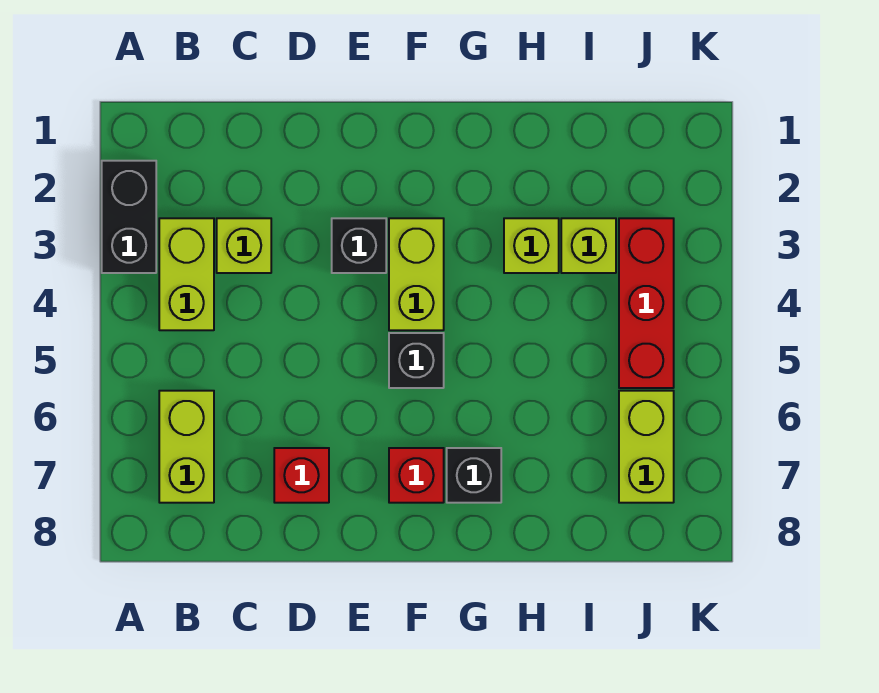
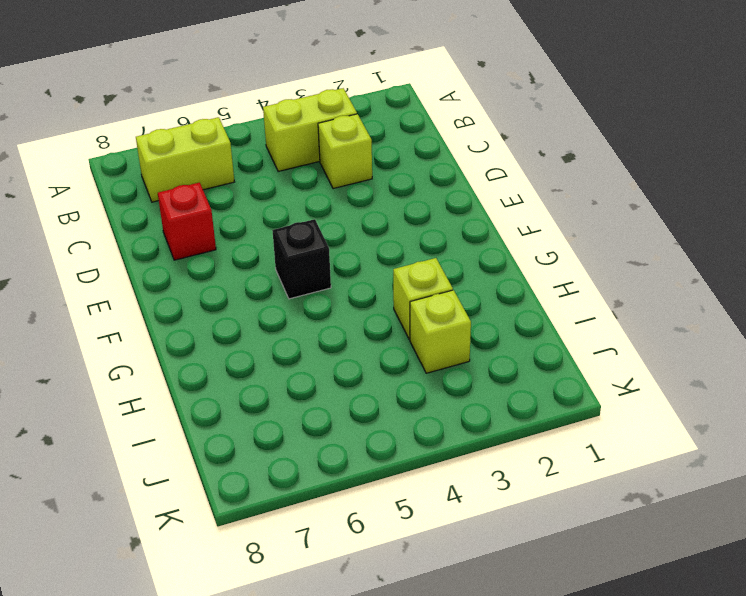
none -> black brick A2:A3 level 1
none -> black brick E3 level 1
none -> lime brick F3:F4 level 1

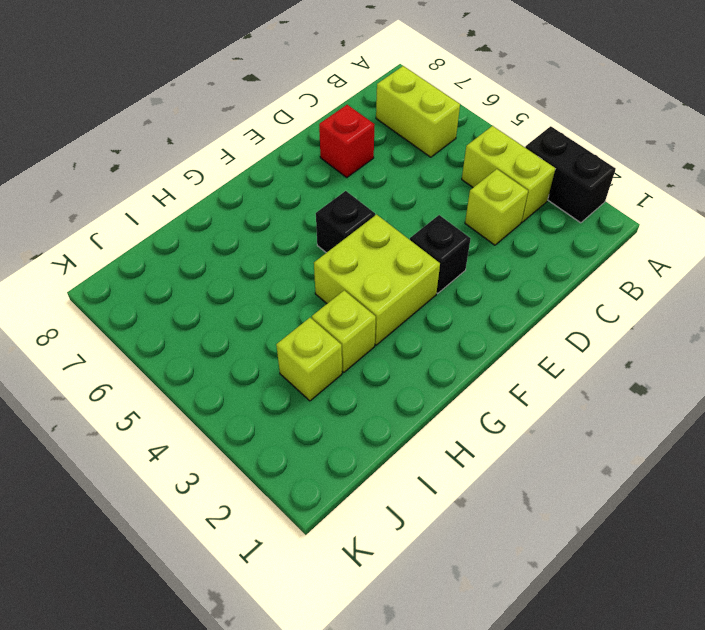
lime brick F3:G4 level 1 -> lime brick F3:F4 level 1
none -> red brick F7 level 1
none -> black brick G7 level 1
none -> red brick J3:J5 level 1

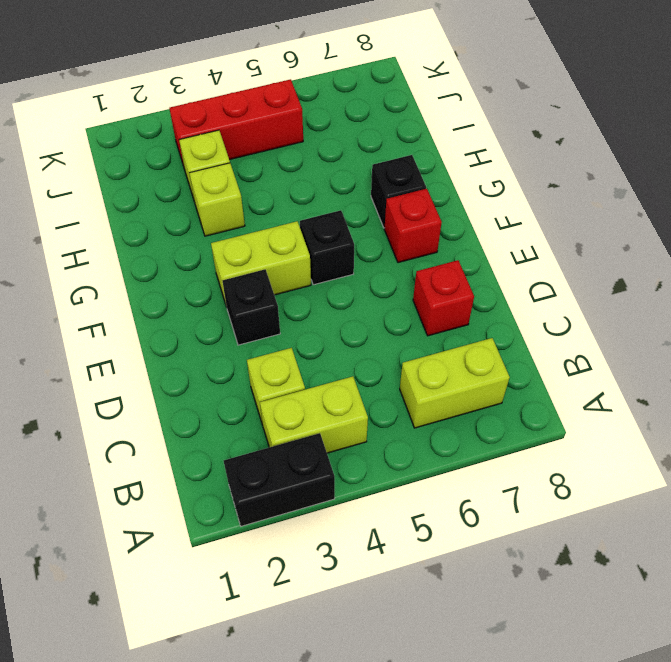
none -> lime brick J6:J7 level 1

